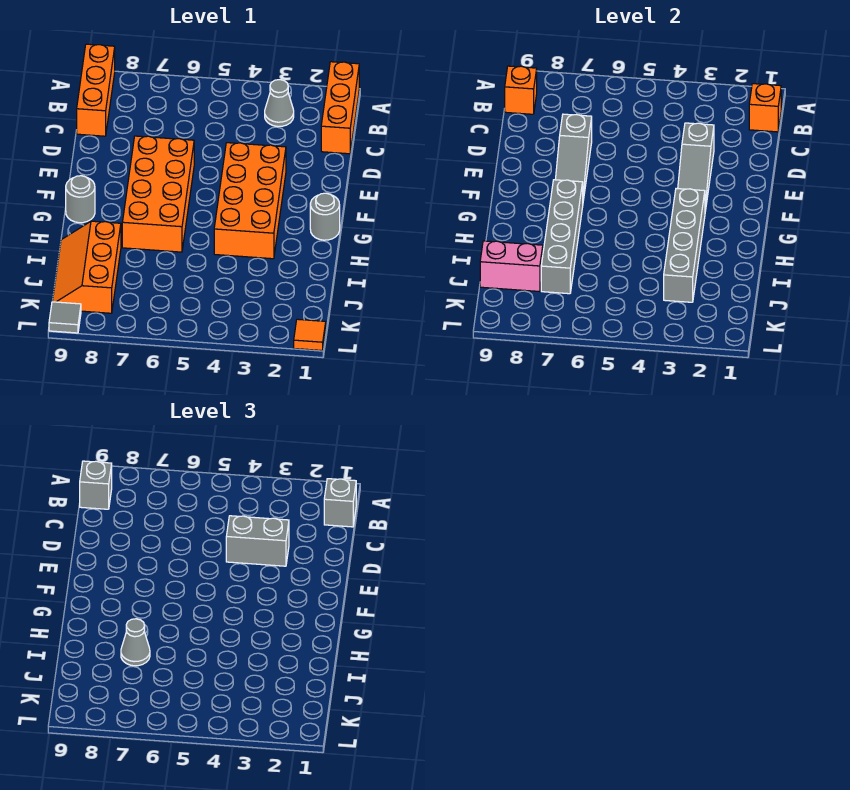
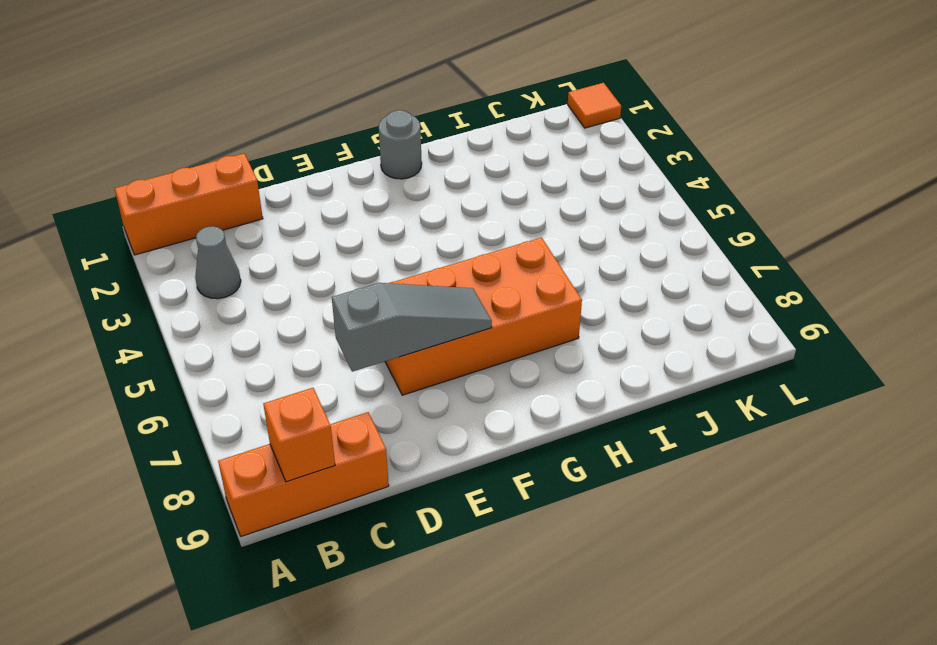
none -> orange brick E3:H4 level 1
none -> grey round brick G9 level 1
none -> orange slope I8:K9 level 1 top 8

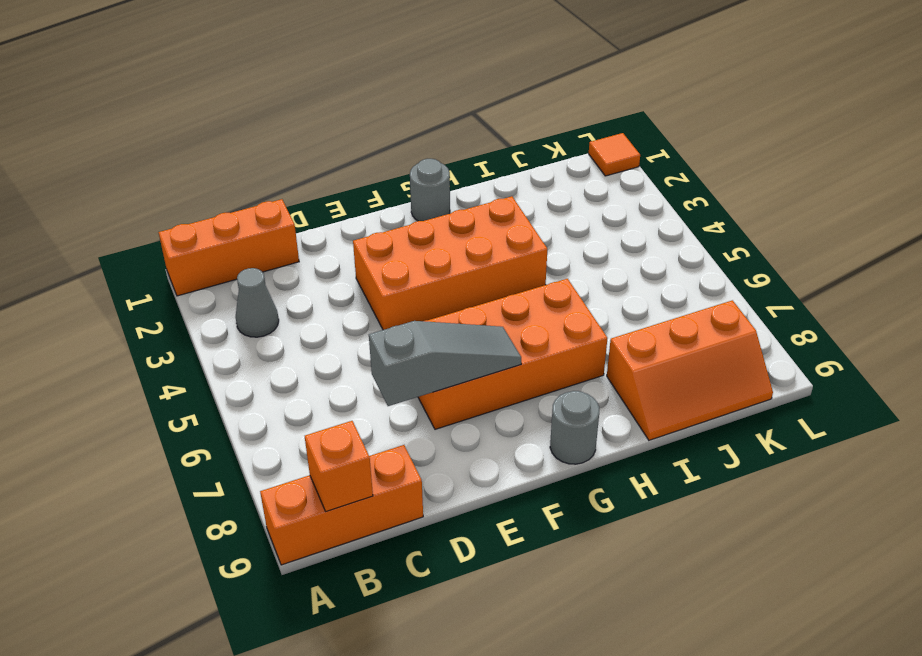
none -> grey tile L9 level 1
none -> orange brick B1 level 2
none -> grey slope D3:F3 level 2 top D

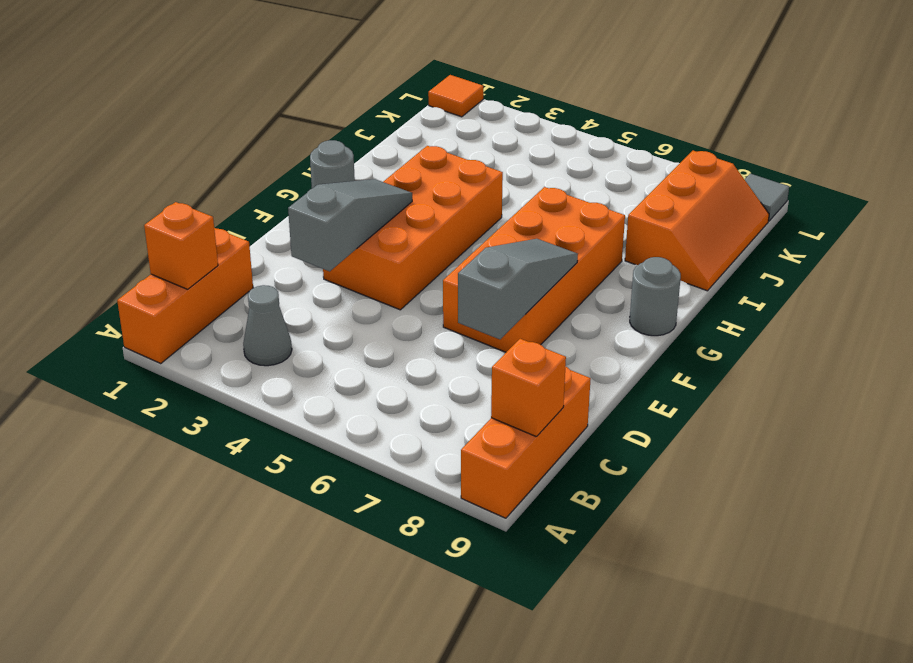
none -> grey brick G3:J3 level 2
none -> grey brick G7:J7 level 2
none -> pink brick J8:J9 level 2

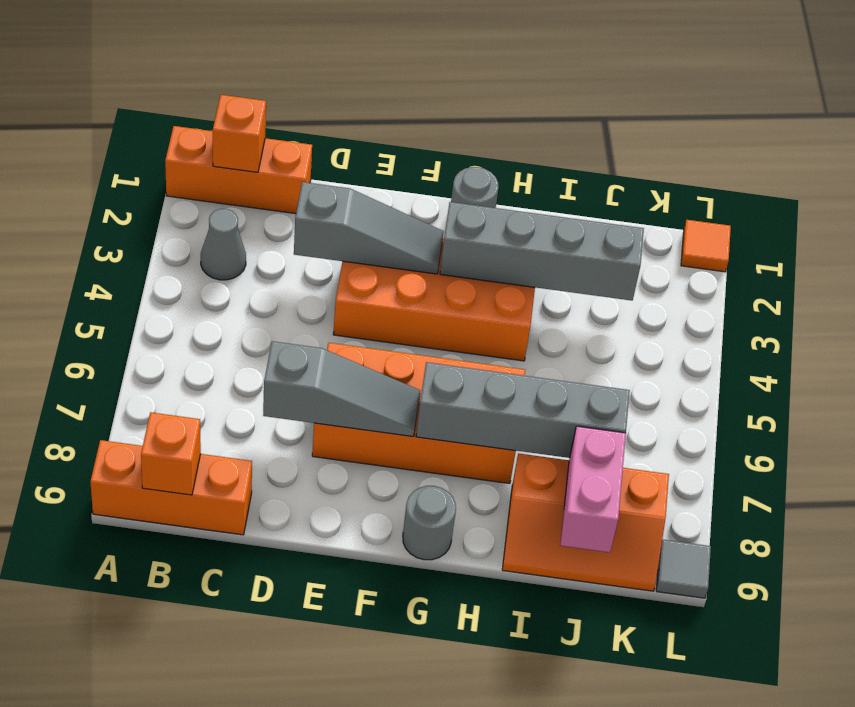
none -> grey brick B1 level 3
none -> grey brick B9 level 3
none -> grey brick D3:D4 level 3

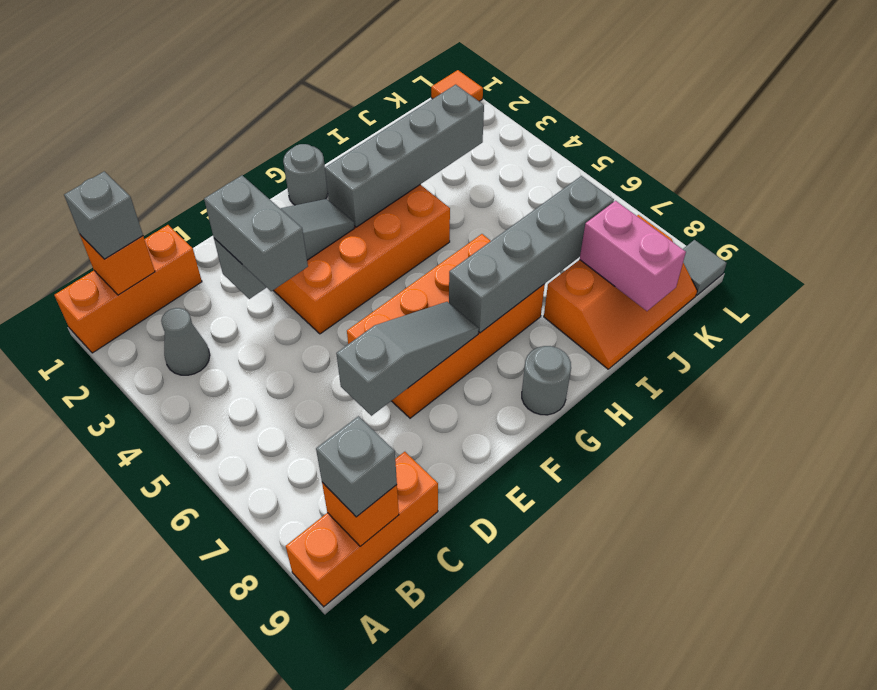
none -> grey cone I7 level 3

